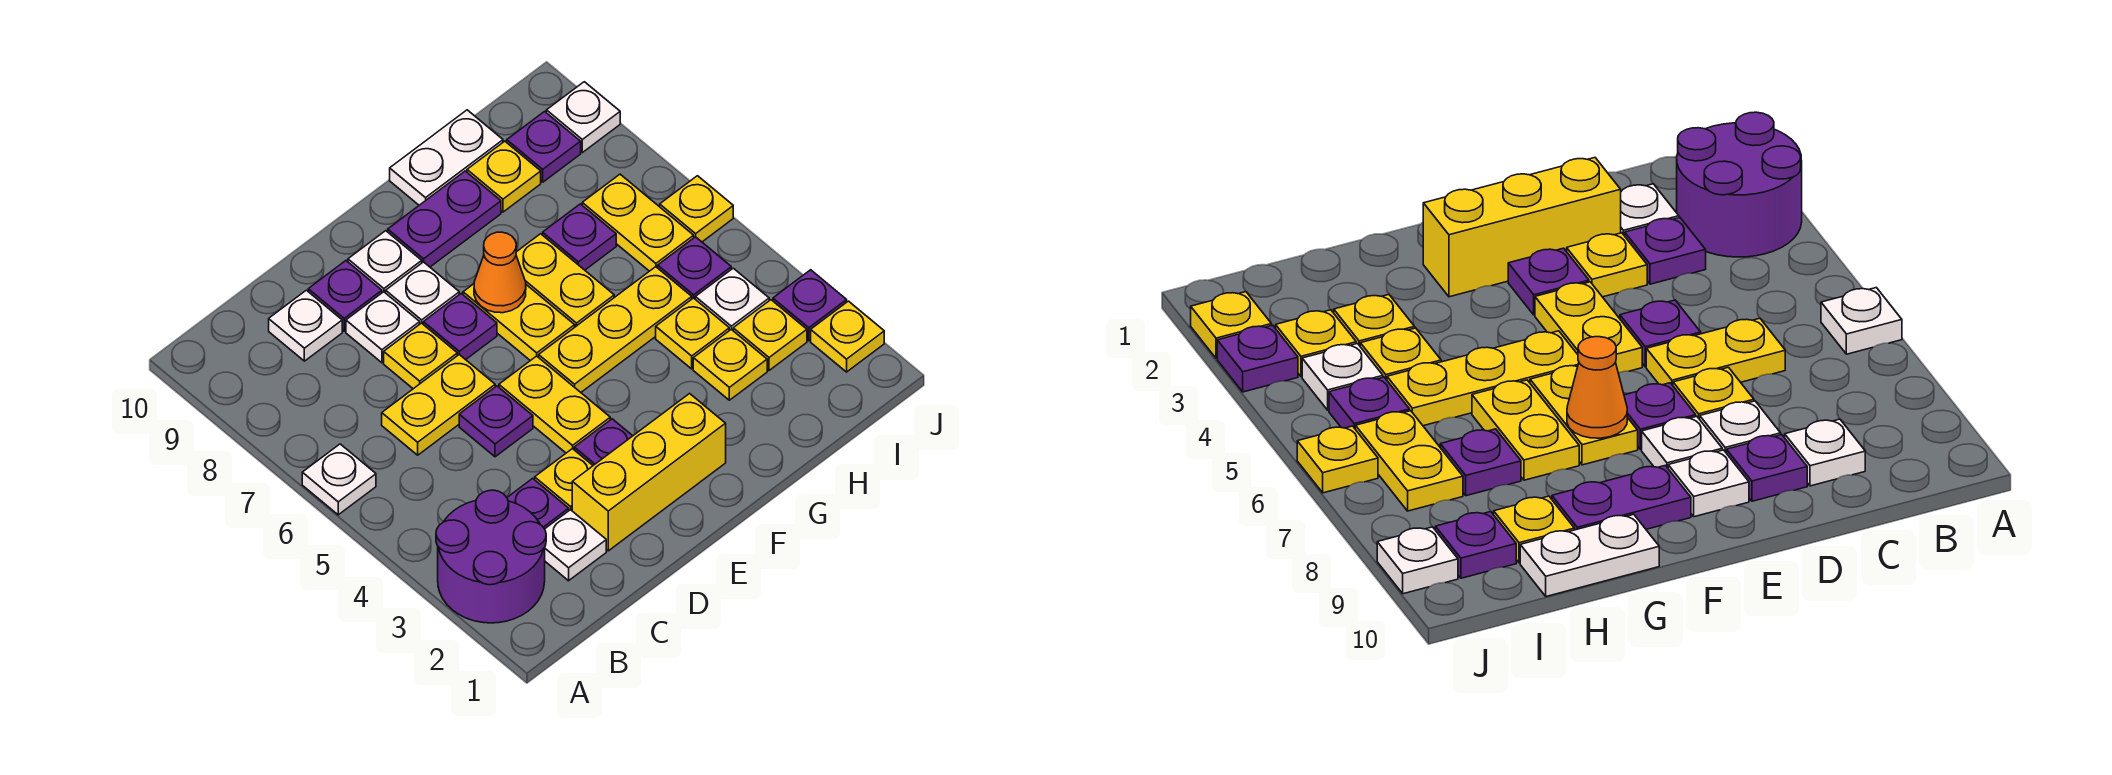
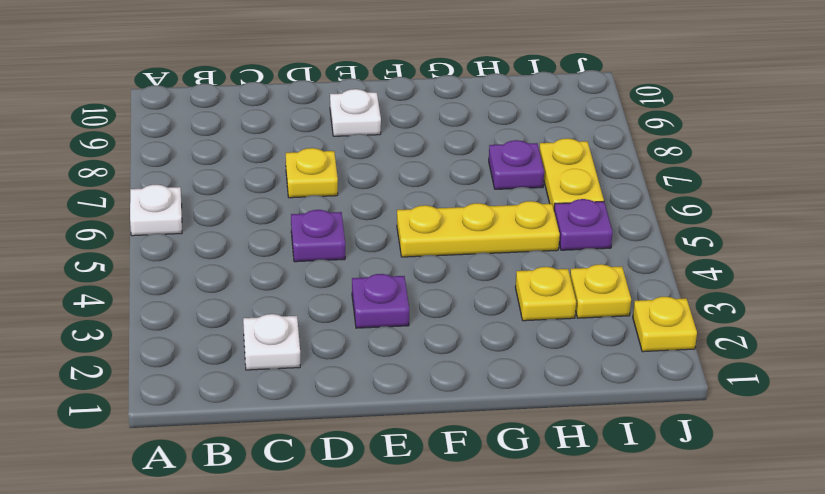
none -> purple round brick A2:B3 level 1
none -> purple plate C3 level 1
none -> yellow plate C6:D6 level 1
none -> white plate C9 level 1

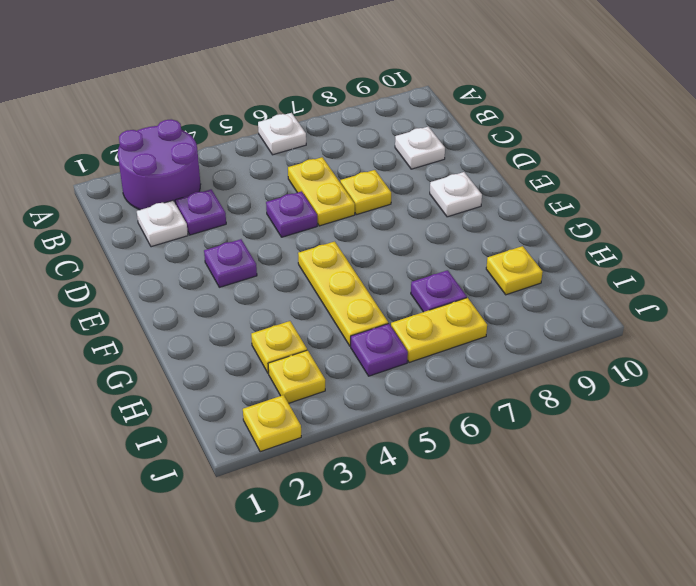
none -> yellow brick D2:F2 level 1
none -> yellow plate D3 level 1
none -> white plate D8 level 1
none -> purple plate D9 level 1

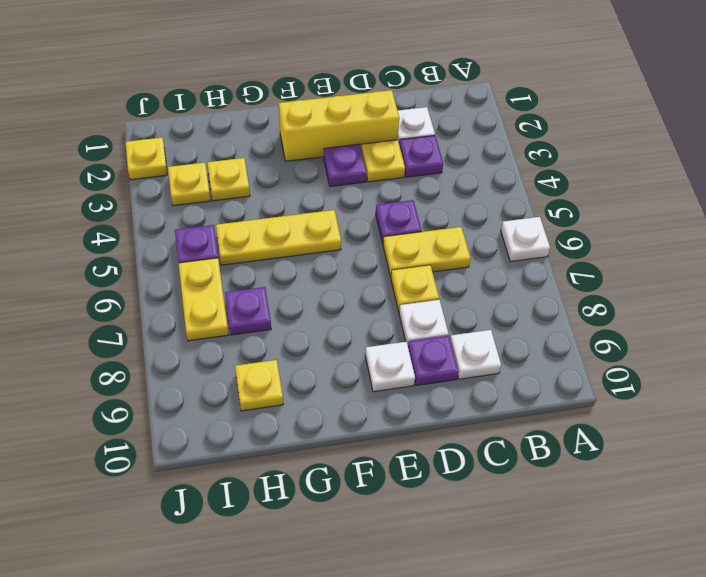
none -> purple round brick A2:B3 level 1
none -> yellow plate E4:E5 level 1
none -> purple plate E7 level 1
none -> white plate E8 level 1

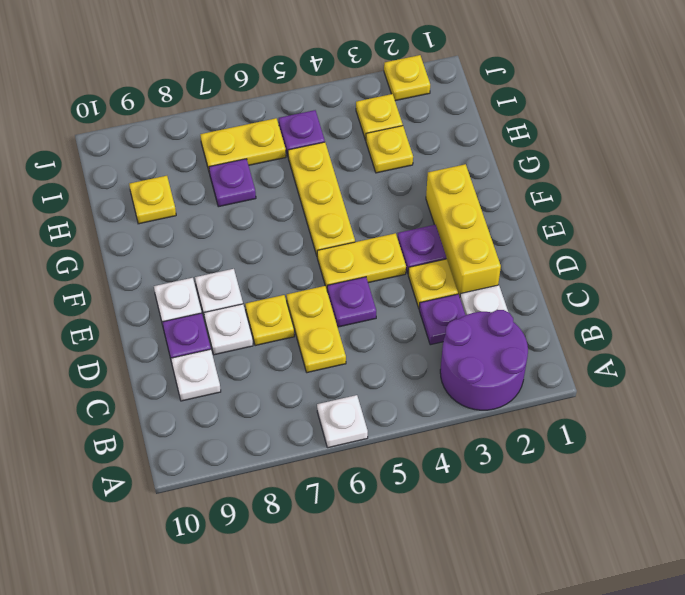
none -> purple plate E7 level 1
none -> yellow plate F6:F7 level 1
none -> purple plate F9:G9 level 1
none -> yellow plate G6:G7 level 1

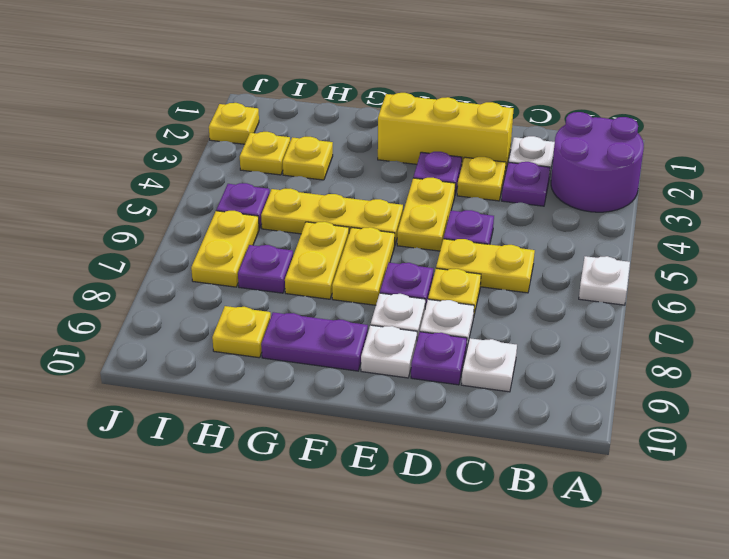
none -> white plate G10:H10 level 1
none -> yellow plate H4 level 1
none -> white plate I4 level 1
none -> purple plate I9 level 1

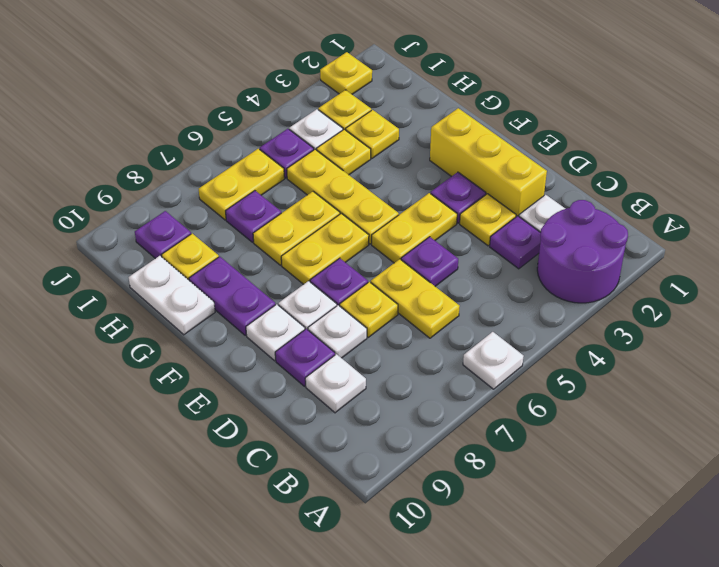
none -> purple plate J3 level 1
none -> yellow plate J6 level 1
none -> white plate J9 level 1
none -> orange cone F7 level 2

